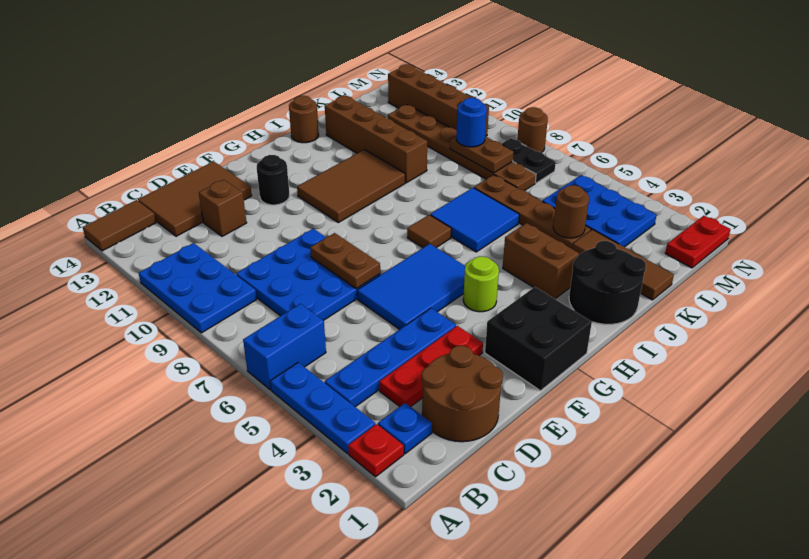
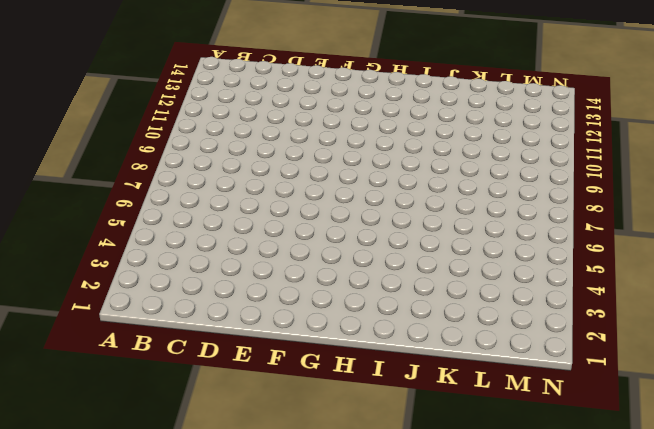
none -> red plate A2 level 1
none -> blue plate A3:A5 level 1
none -> blue brick A6:B6 level 1
none -> blue plate A9:B11 level 1

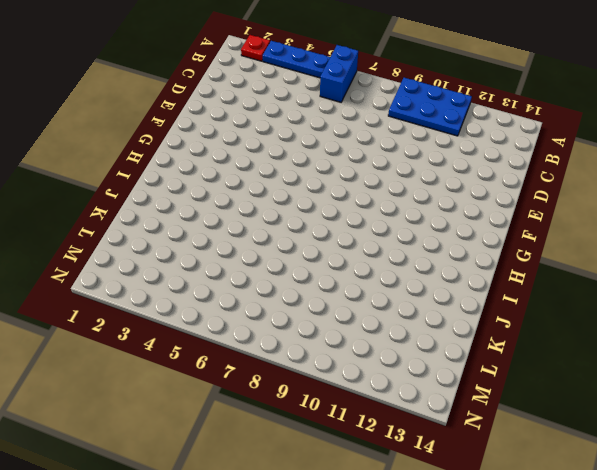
none -> brown tile A14:B14 level 1
none -> blue plate B2 level 1
none -> blue plate B4:E4 level 1
none -> brown round brick C1:D2 level 1

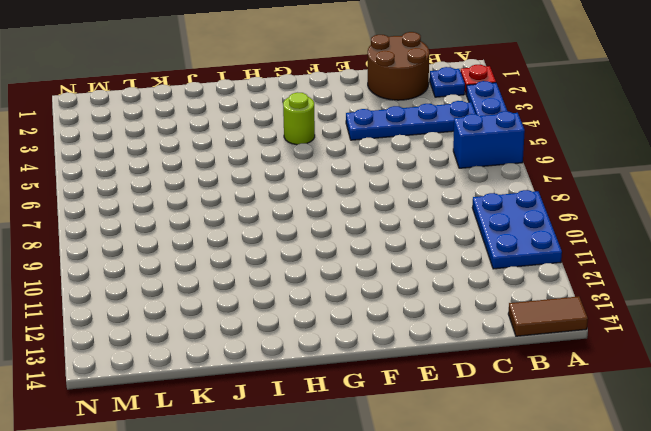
none -> red plate C3:E3 level 1
none -> blue plate C7:E9 level 1
none -> brown tile C13:E14 level 1
none -> brown brick D12 level 1

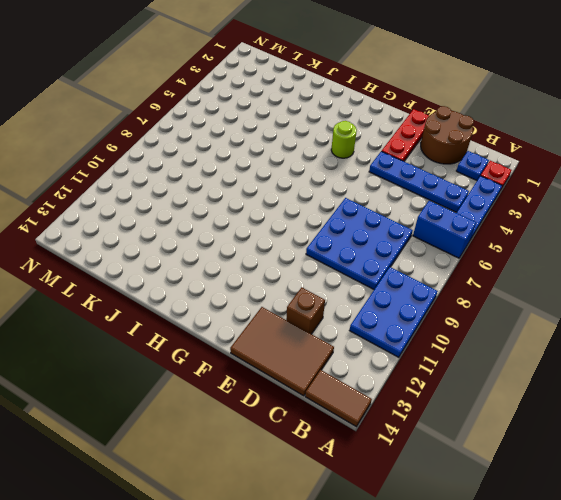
red plate E1:E3 level 1 -> red plate C3:E3 level 1
none -> blue tile E5:G6 level 1
none -> black brick F1:G2 level 1
none -> black round brick F12 level 1
none -> brown tile G10:I11 level 1

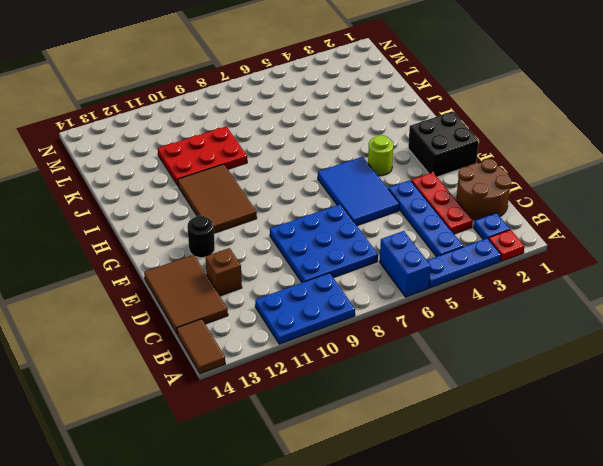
red plate J9:K11 level 1 -> brown brick J10:J13 level 1
none -> brown tile H7 level 1
none -> black round brick I1:J2 level 1
none -> brown brick I3:I4 level 1
none -> blue tile I6:J7 level 1

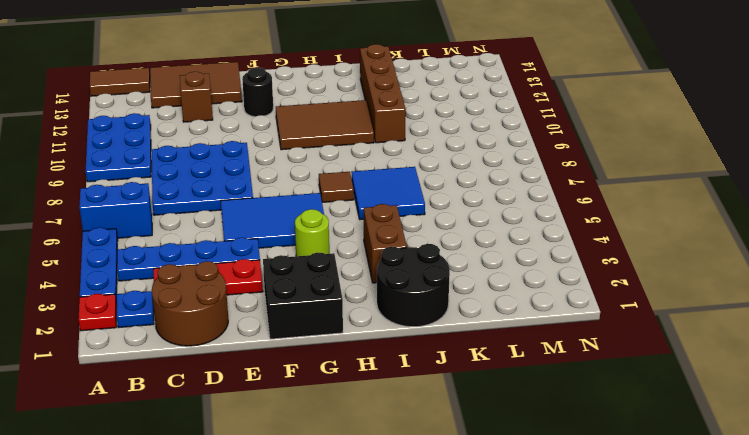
none -> brown round brick I14 level 1
none -> brown tile K1:K3 level 1
none -> brown plate K4:K7 level 1
none -> blue plate L3:M5 level 1

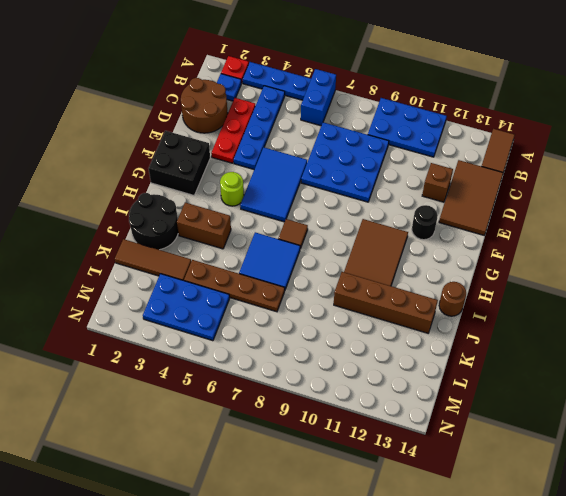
none -> brown plate L7:L12 level 1
none -> red plate M1:N1 level 1
none -> black plate M7:M8 level 1
none -> brown brick M10:M13 level 1

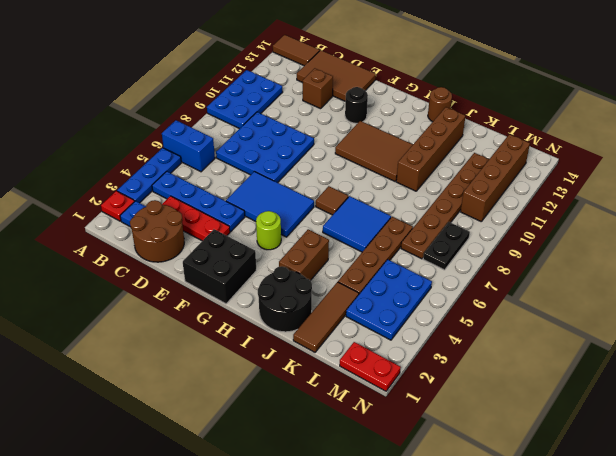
none -> brown round brick N8 level 1
none -> brown plate E7:E8 level 2
none -> brown round brick K4 level 2
none -> brown plate L8:L9 level 2

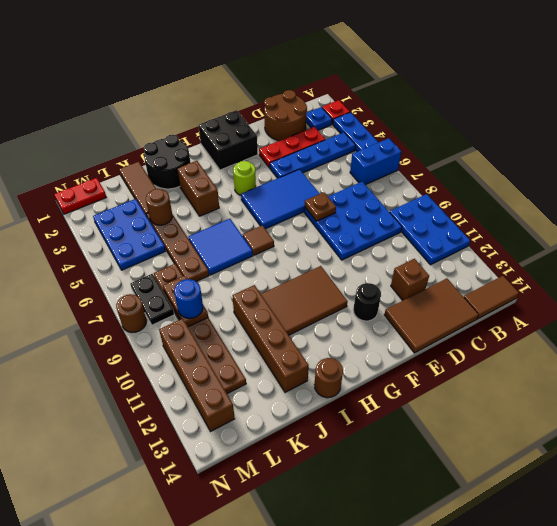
brown plate E7 level 2 -> brown plate E7:E8 level 2

